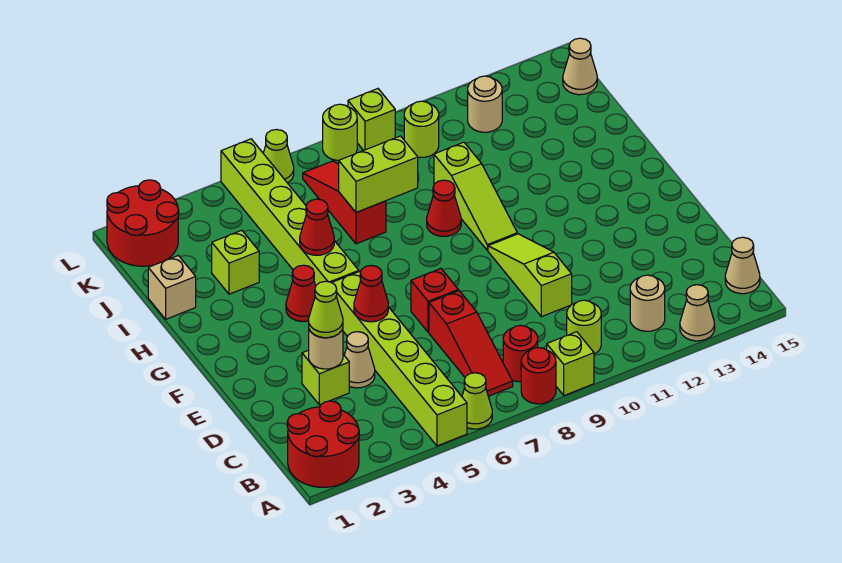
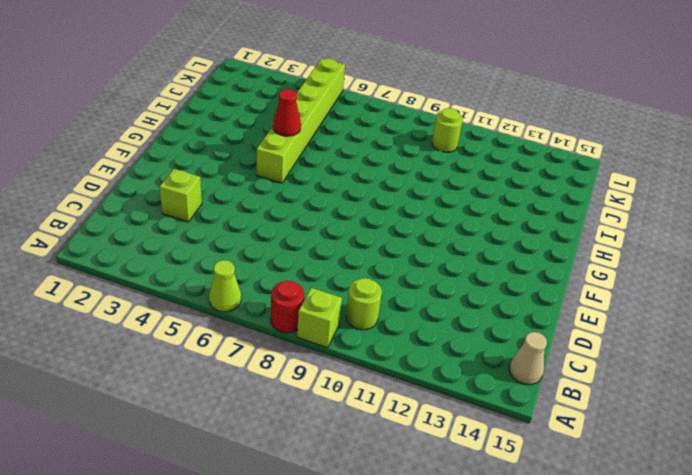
none -> red round brick A1:B2 level 1
none -> lime brick A5:F5 level 1
none -> tan cone A13 level 1
none -> red slope B7:D7 level 1 top D

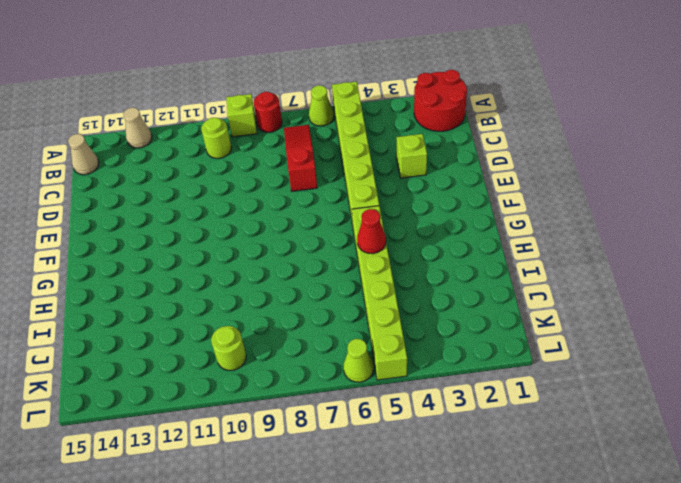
none -> red round brick B8 level 1
none -> tan round brick B12 level 1
none -> tan cone D4 level 1
none -> lime slope D10:F10 level 1 top D

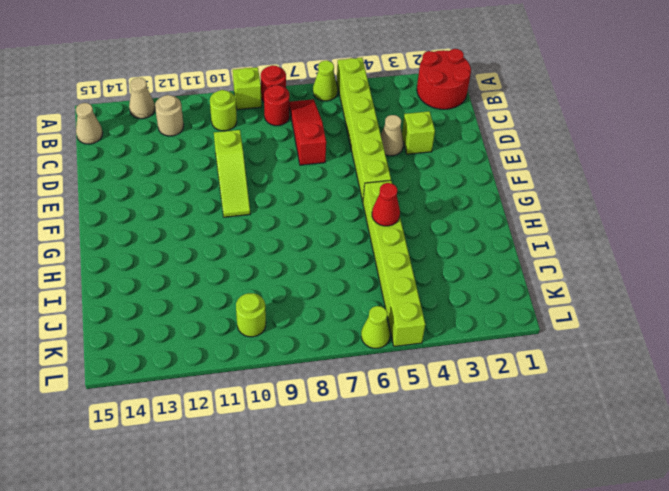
none -> red brick E7 level 1
none -> red cone G4 level 1
none -> lime slope G10:I10 level 1 top I
none -> red cone H9 level 1

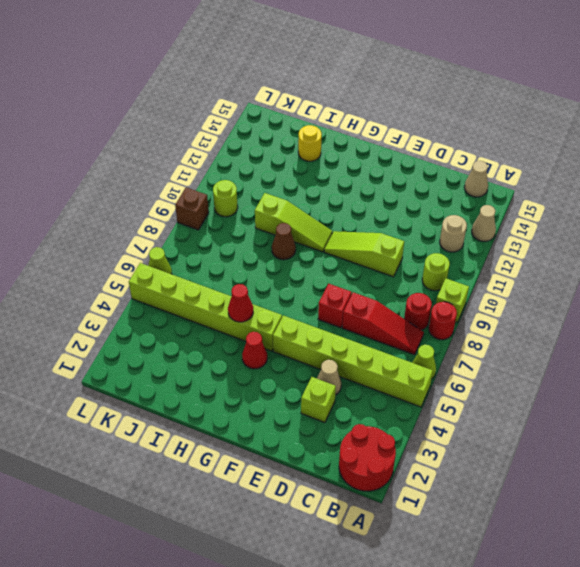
brown cone H9 level 1 -> red cone H9 level 1
yellow round brick I14 level 1 -> none
brown brick L9 level 1 -> lime brick L9 level 1
none -> tan brick I1 level 1
none -> lime brick I3 level 1
none -> red slope I7:K7 level 1 top I
none -> red round brick K1:L2 level 1

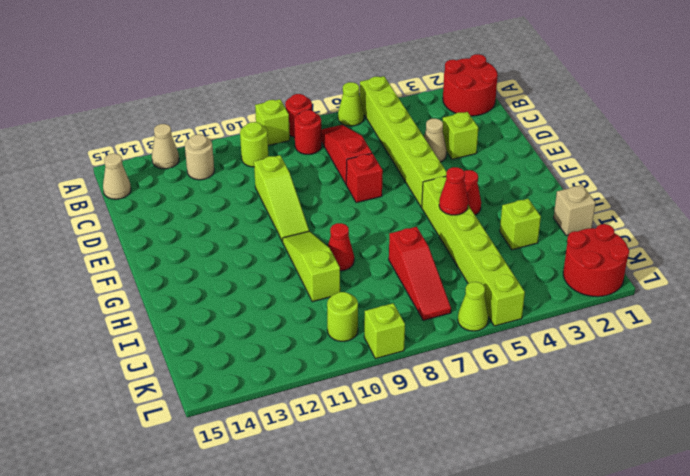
none -> tan round brick K12 level 1
none -> tan cone K15 level 1
none -> lime round brick L8 level 1
none -> tan round brick D3 level 2

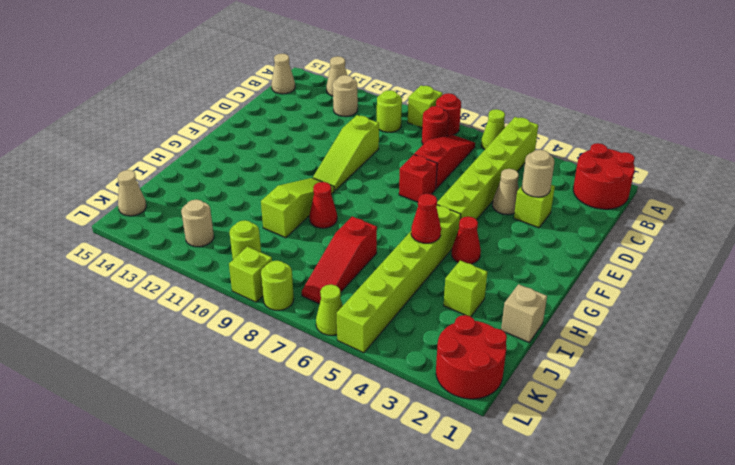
none -> red cone E5 level 2
none -> lime brick I7:I8 level 2
none -> lime cone D3 level 3

